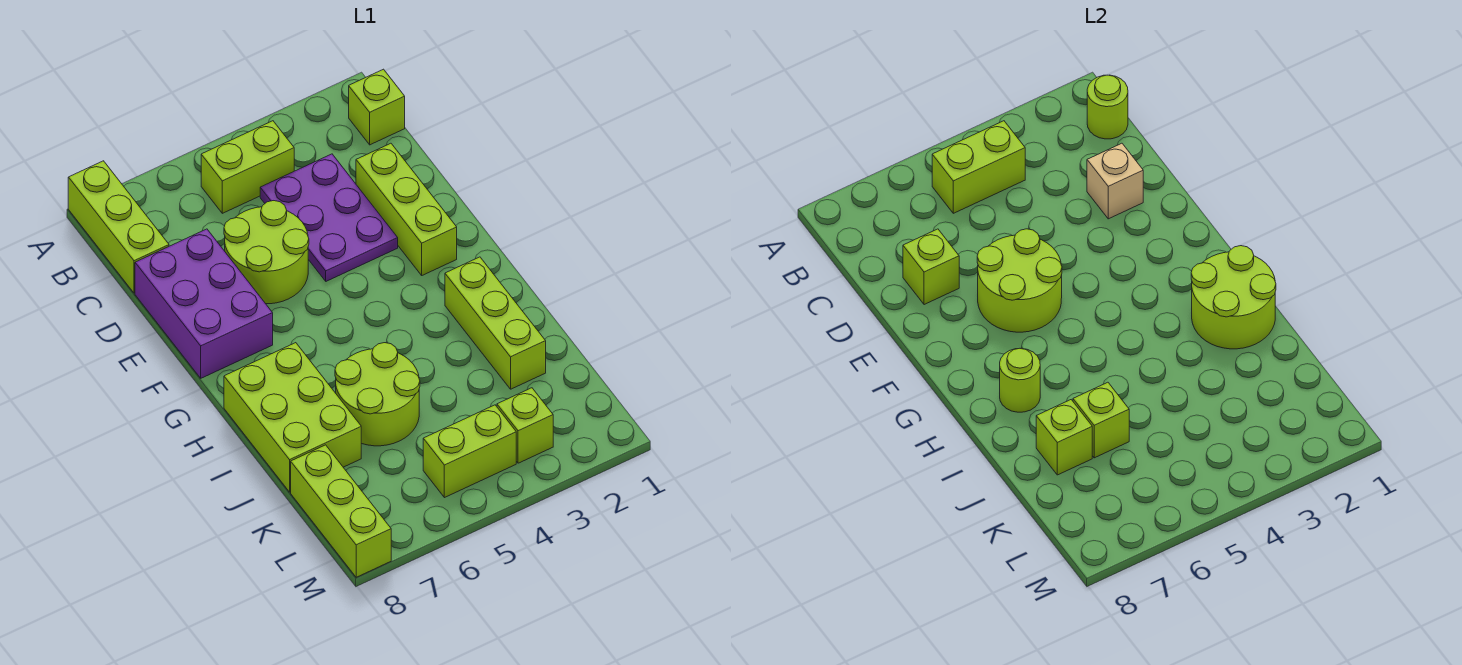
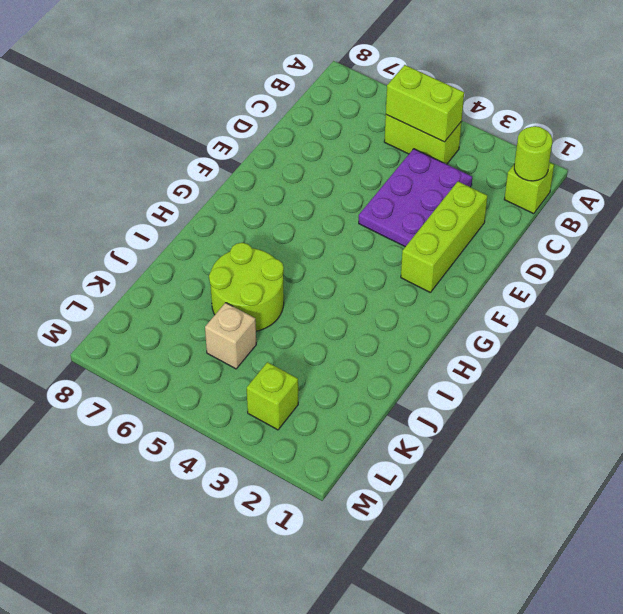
tan brick K5 level 1 -> tan brick D2 level 2
none -> lime brick A8:C8 level 1
none -> lime round brick D5:E6 level 1
none -> purple brick D7:F8 level 1

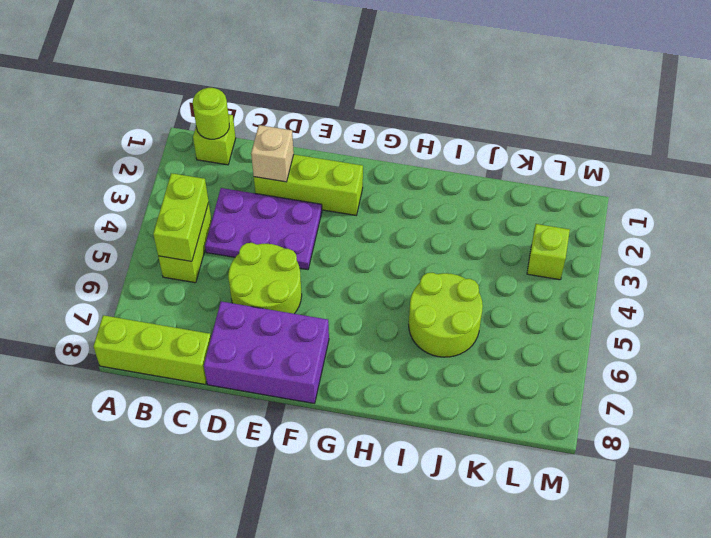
none -> lime brick H2:J2 level 1
none -> lime brick H7:J8 level 1
none -> lime brick K8:M8 level 1

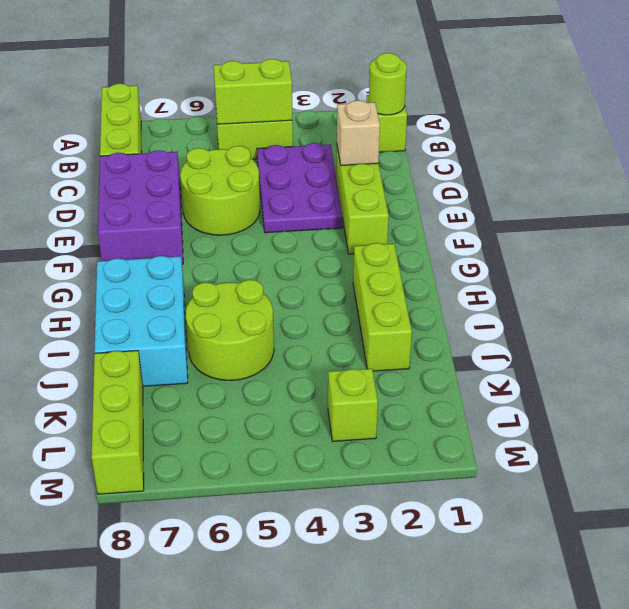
cyan brick H7:J8 level 1 -> lime brick H7:J8 level 1
none -> lime brick L4:L5 level 1
none -> lime brick D7 level 2
none -> lime round brick E5:F6 level 2

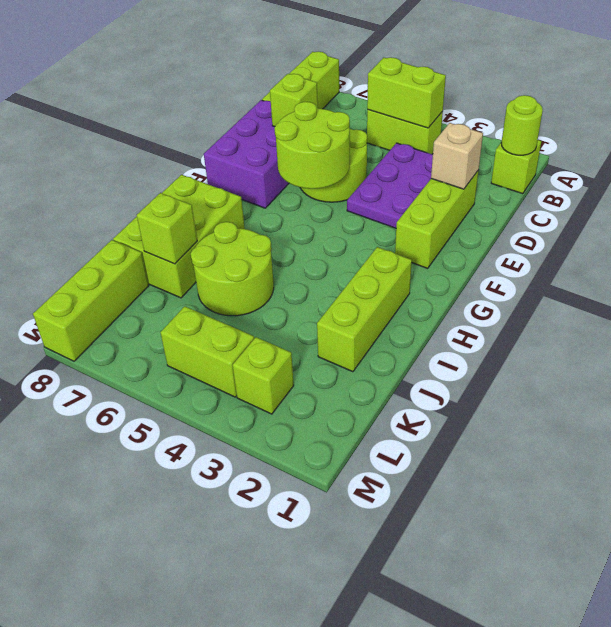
none -> lime round brick H1:I2 level 2
none -> lime round brick H7 level 2
none -> lime brick J6 level 2

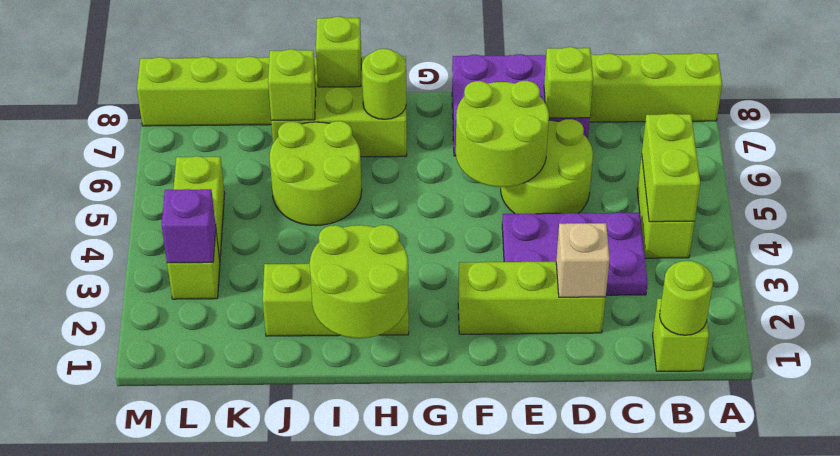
lime brick I8 level 2 -> lime brick J6 level 2
purple brick L3 level 2 -> none

